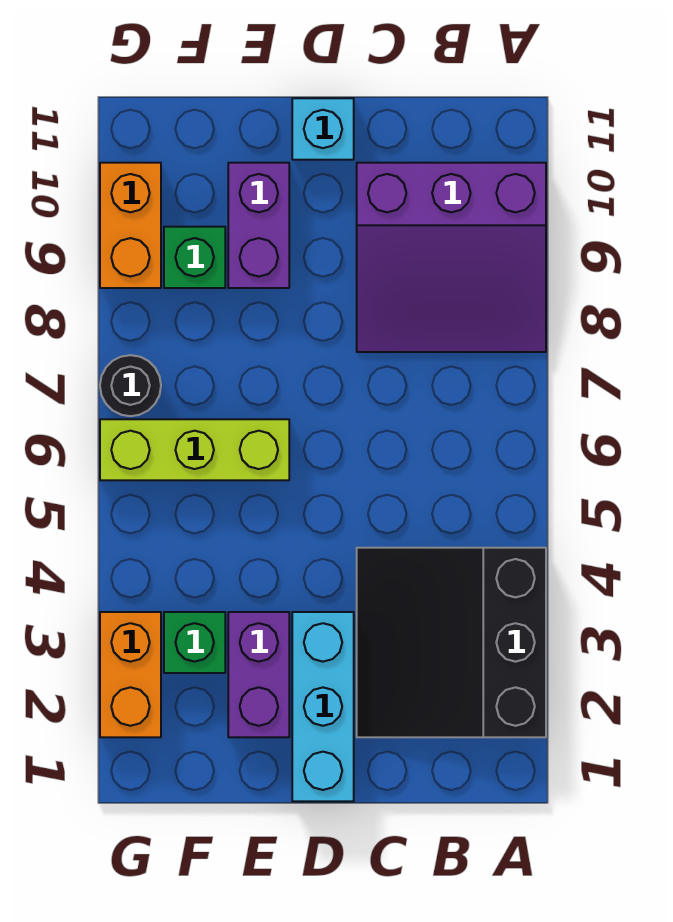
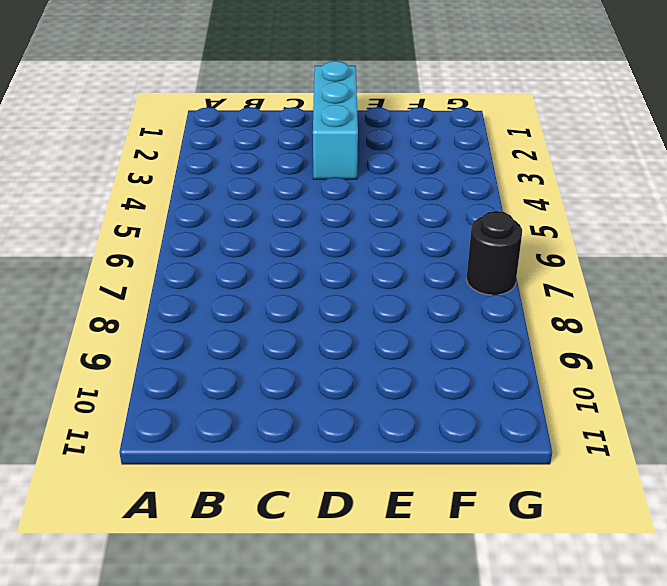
none -> black slope A2:C4 level 1 top A
none -> purple slope A8:C10 level 1 top 10
none -> cyan brick D11 level 1

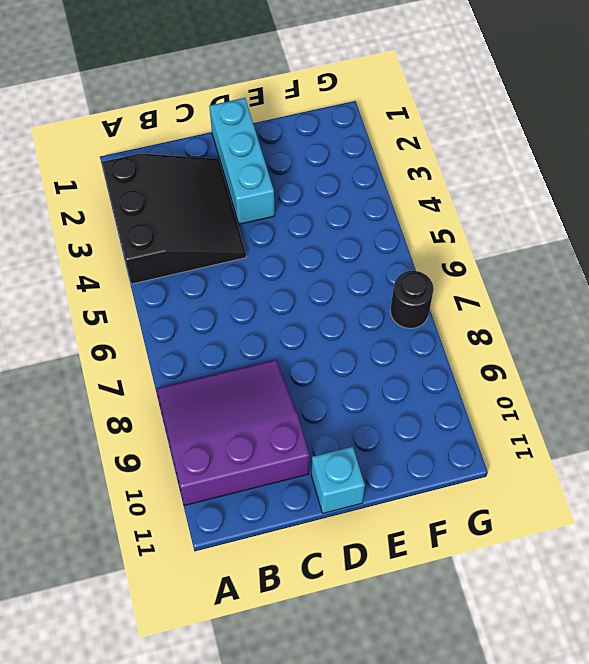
none -> purple brick E2:E3 level 1
none -> lime brick E6:G6 level 1
none -> purple brick E9:E10 level 1

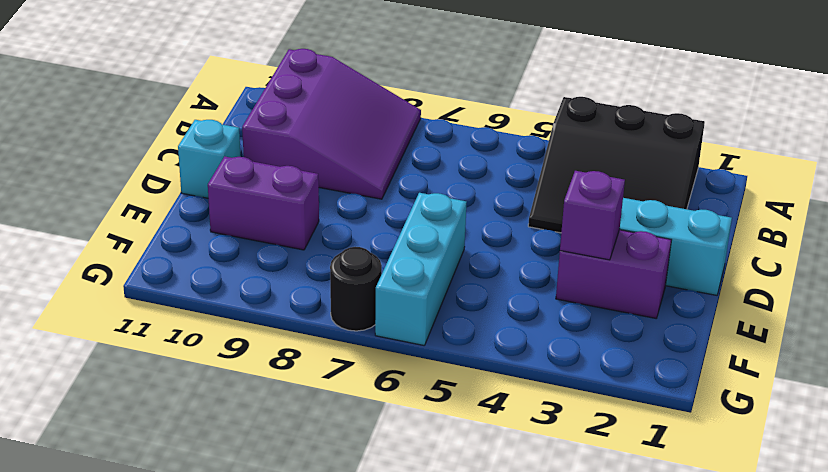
purple brick E3 level 2 -> none
cyan brick E6:G6 level 1 -> lime brick E6:G6 level 1
none -> green brick F3 level 1
none -> green brick F9 level 1
none -> orange brick G2:G3 level 1

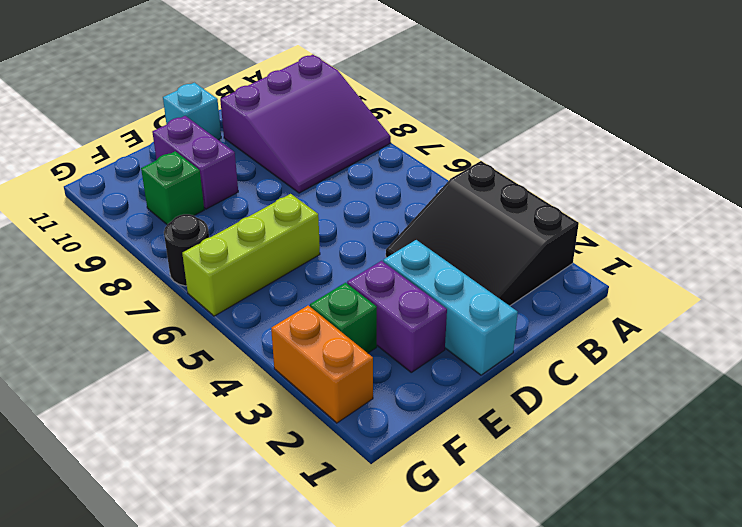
none -> orange brick G9:G10 level 1

